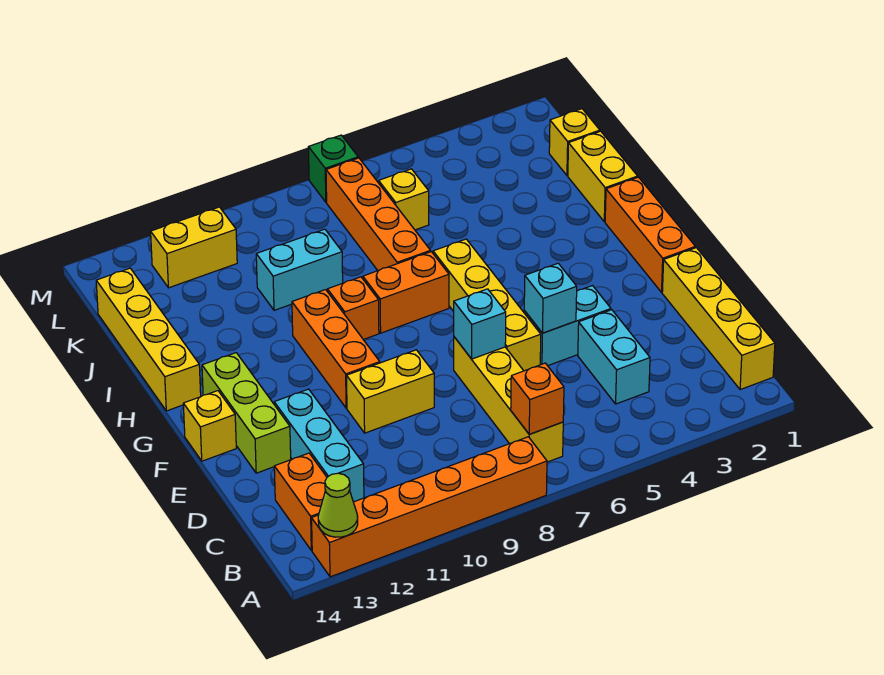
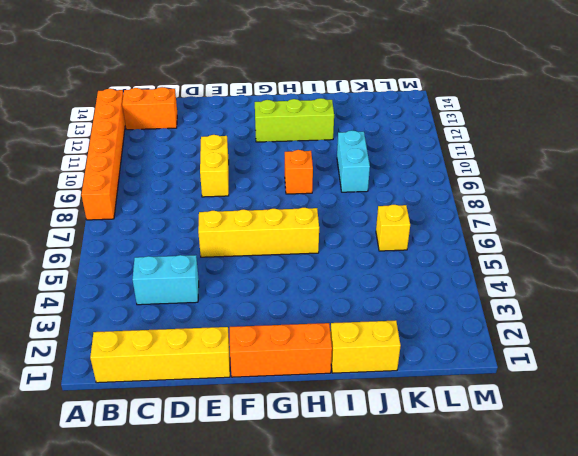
lime brick G12:I12 level 1 -> lime brick E13:G13 level 1
none -> yellow brick B7:E7 level 1
none -> cyan brick C12:E12 level 1
none -> cyan brick E4:E5 level 1

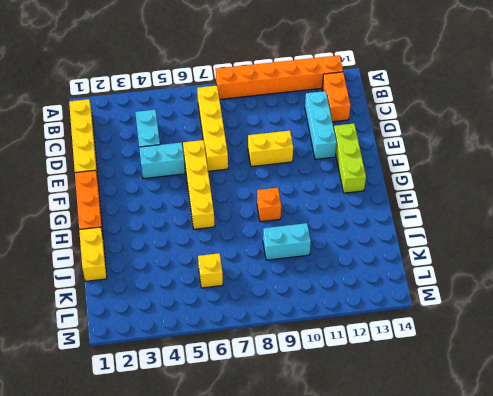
none -> orange brick F10:H10 level 1
none -> yellow brick F14 level 1
none -> orange brick H7:H8 level 1

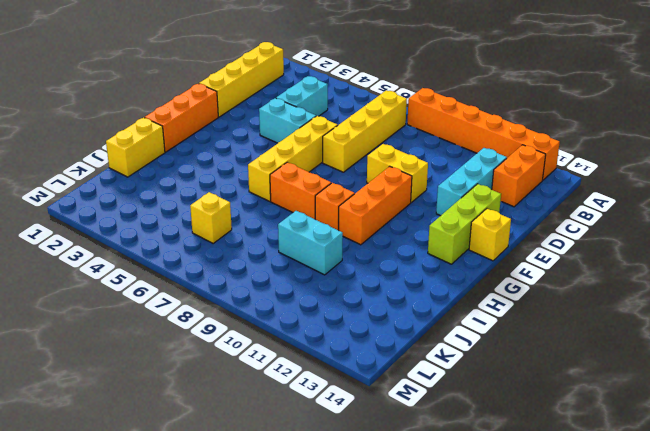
none -> yellow brick H14:K14 level 1
none -> orange brick I7:L7 level 1
none -> yellow brick K1 level 1

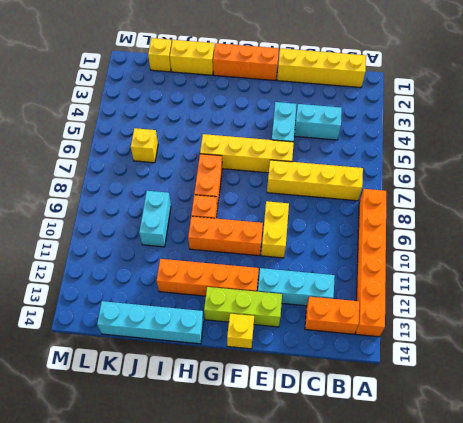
orange brick F12:I12 level 1 -> orange brick I7:L7 level 1
cyan brick H14:K14 level 1 -> yellow brick H14:K14 level 1
none -> yellow brick L11:L12 level 1
none -> green brick M7 level 1
none -> lime cone A13 level 2

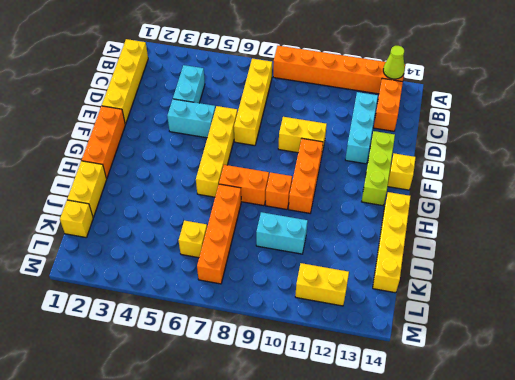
none -> green brick M7 level 1
none -> orange brick B7 level 2
none -> cyan brick E5 level 2

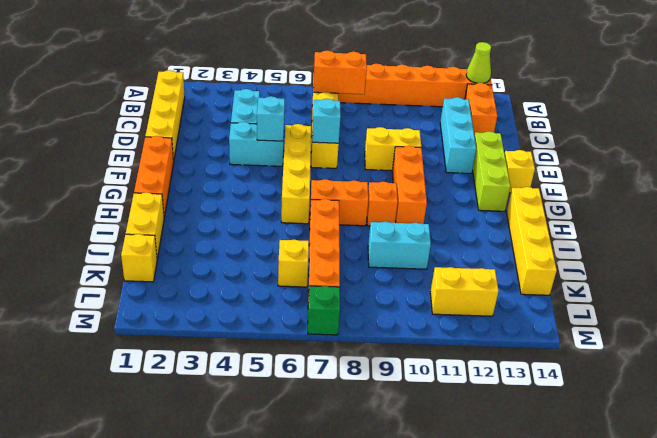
orange brick B7:B8 level 2 -> orange brick B7 level 2

